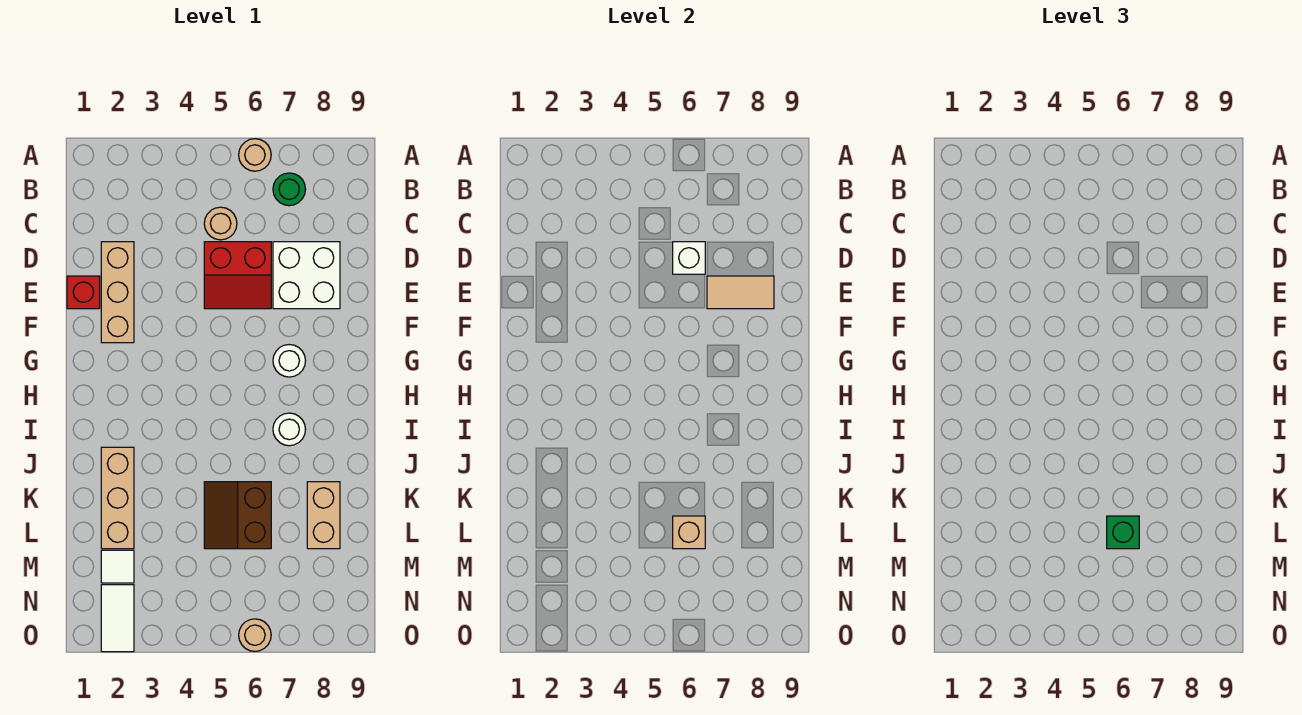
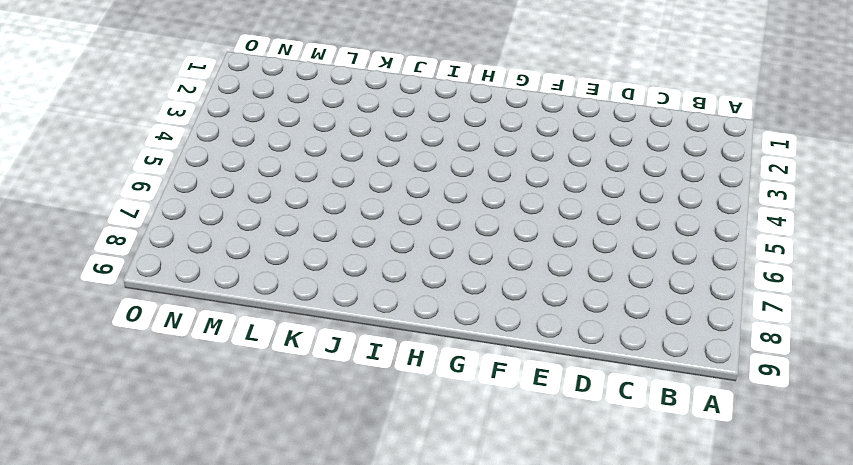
none -> tan round brick A6 level 1
none -> green round brick B7 level 1
none -> tan round brick C5 level 1

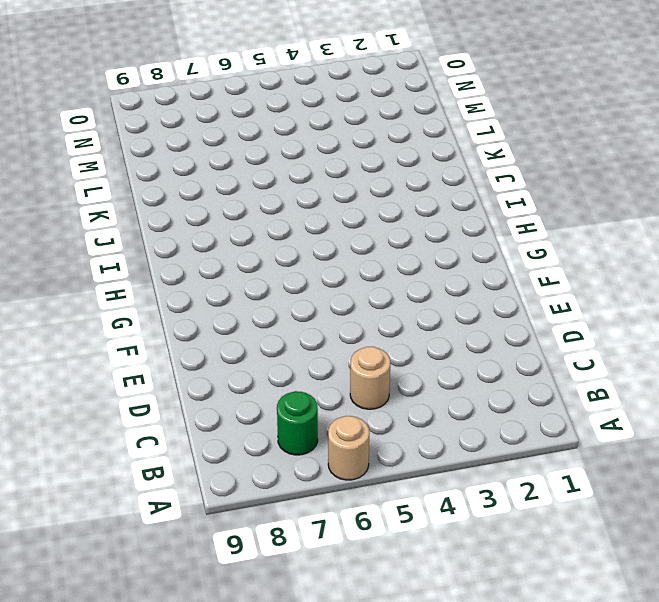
none -> tan brick D2:F2 level 1
none -> red slope D5:E6 level 1 top D
none -> white brick D7:E8 level 1

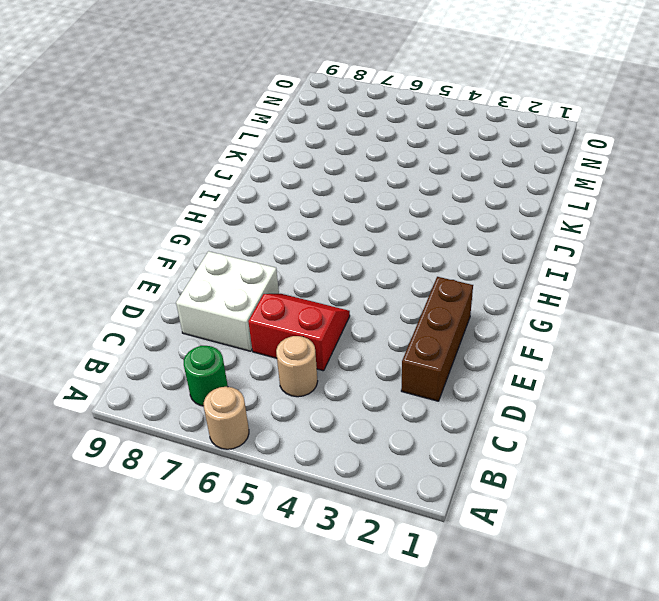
brown brick D2:F2 level 1 -> tan brick D2:F2 level 1
none -> red brick E1 level 1
none -> white round brick G7 level 1
none -> white round brick I7 level 1

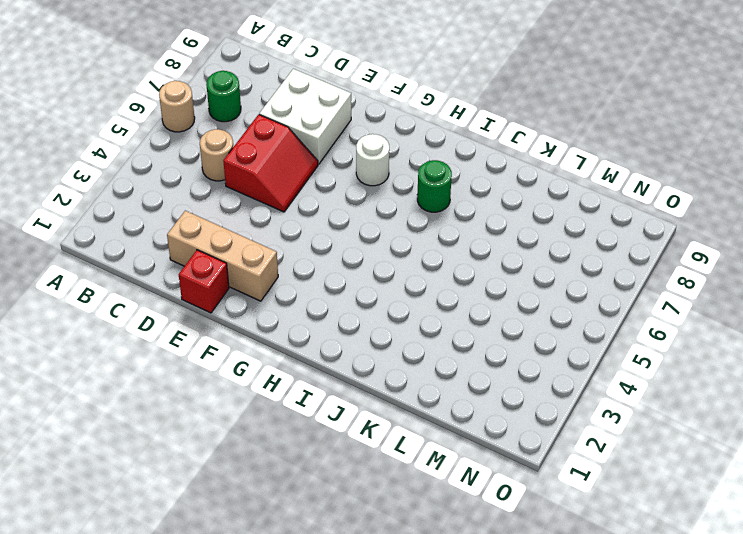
green round brick I7 level 1 -> white round brick I7 level 1
none -> tan brick J2:L2 level 1
none -> brown slope K5:L6 level 1 top 6
none -> tan brick K8:L8 level 1

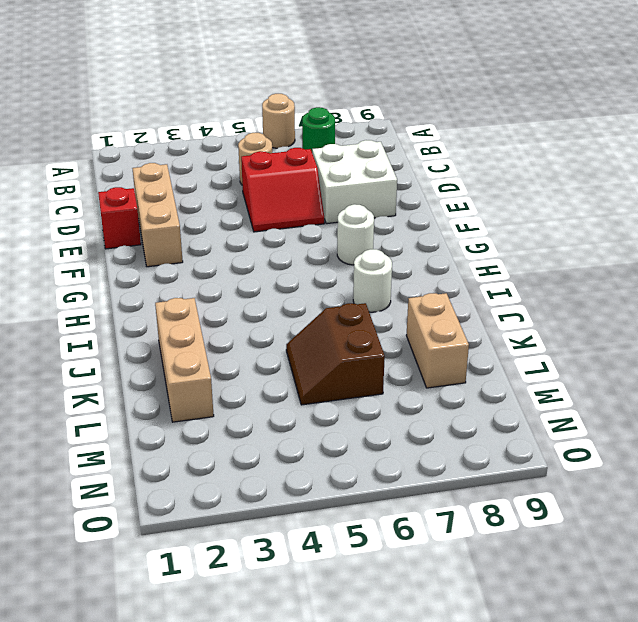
none -> white tile M2 level 1
none -> white tile N2:O2 level 1
none -> tan round brick O6 level 1

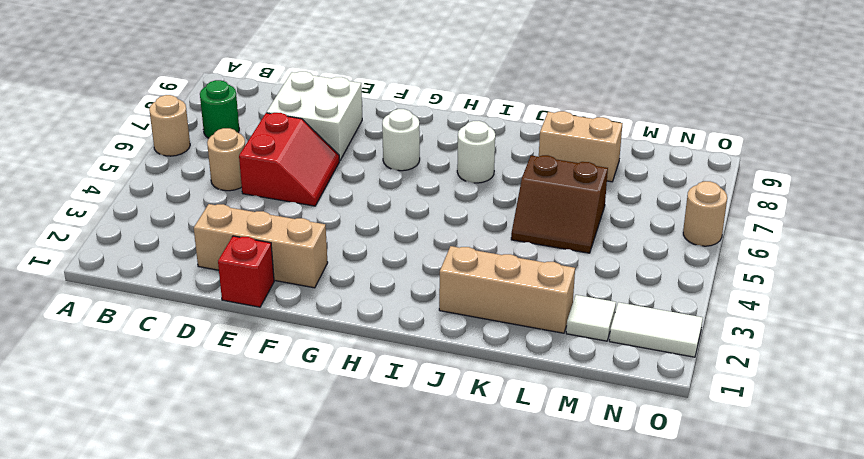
none -> white brick D6 level 2
none -> tan tile E7:E8 level 2
none -> tan brick L6 level 2

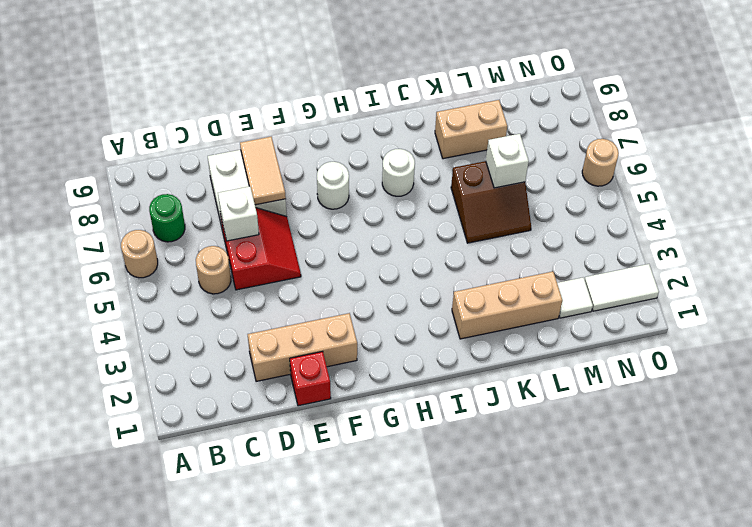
white brick L6 level 2 -> tan brick L6 level 2
none -> green brick L6 level 3

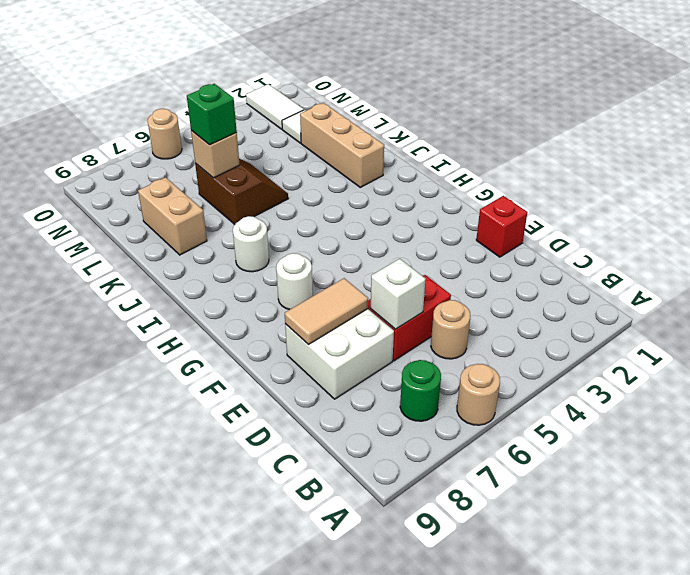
none -> tan brick D2:F2 level 1

